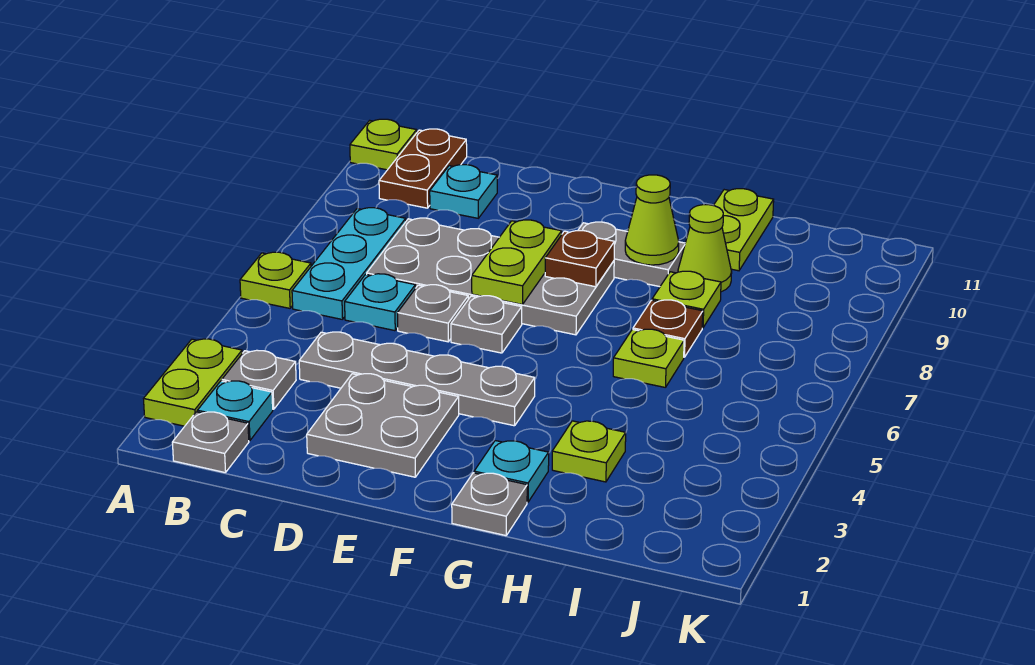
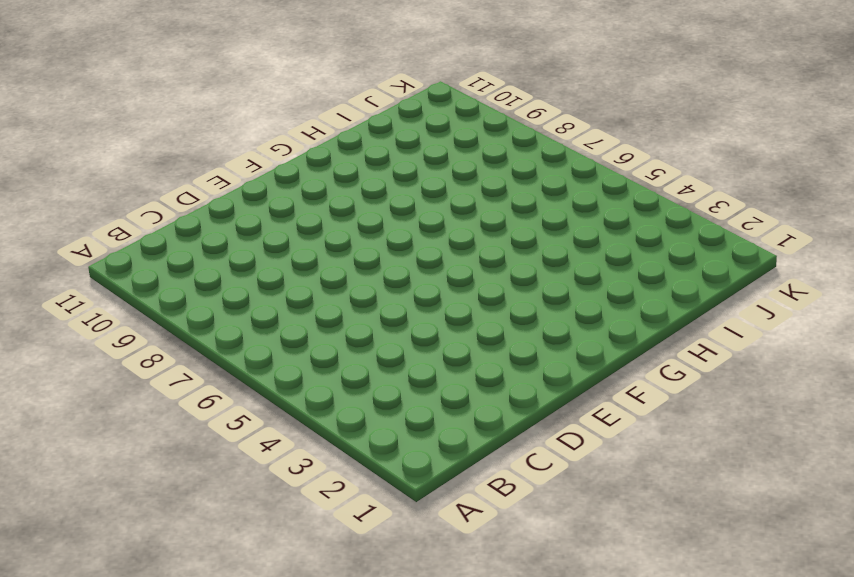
none -> lime plate A2:A3 level 1
none -> lime plate A6 level 1
none -> lime plate A11 level 1

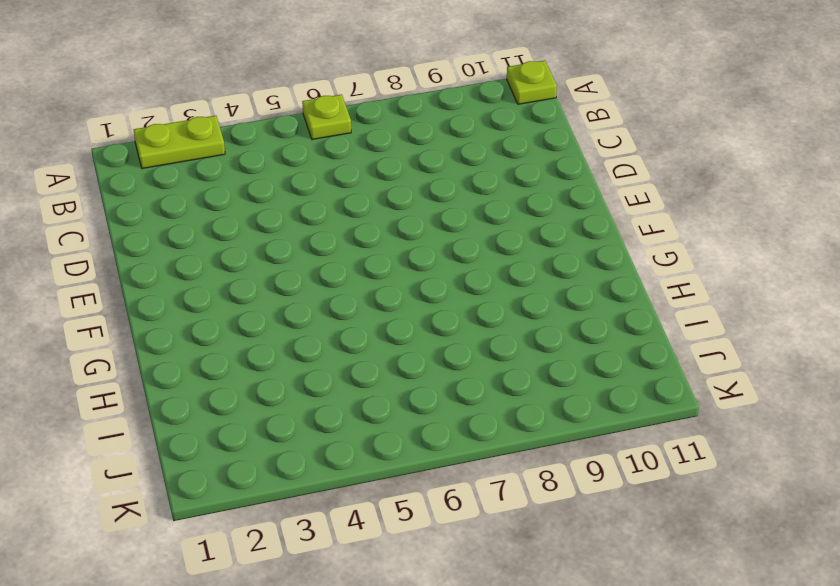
none -> grey plate B1 level 1
none -> cyan plate B2 level 1
none -> grey plate B3 level 1

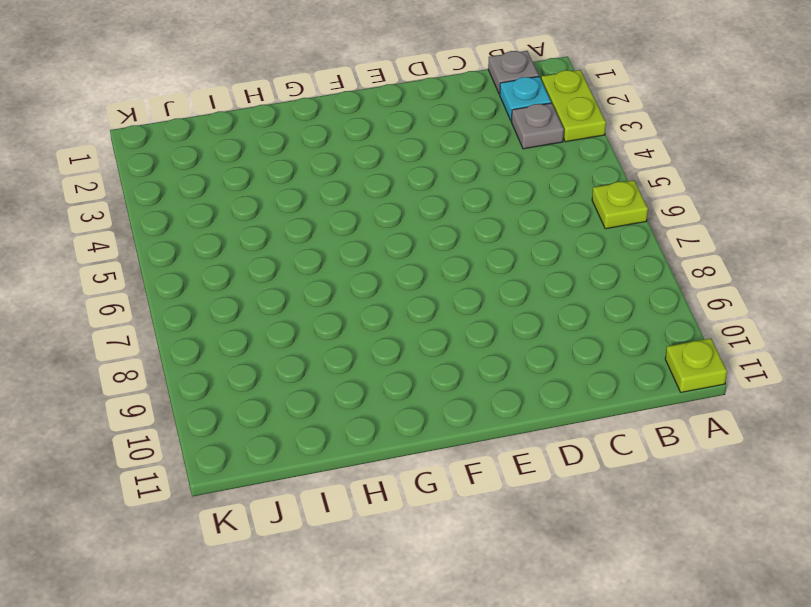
none -> cyan plate B6:B8 level 1
none -> brown plate B10:B11 level 1
none -> grey plate C4:F4 level 1

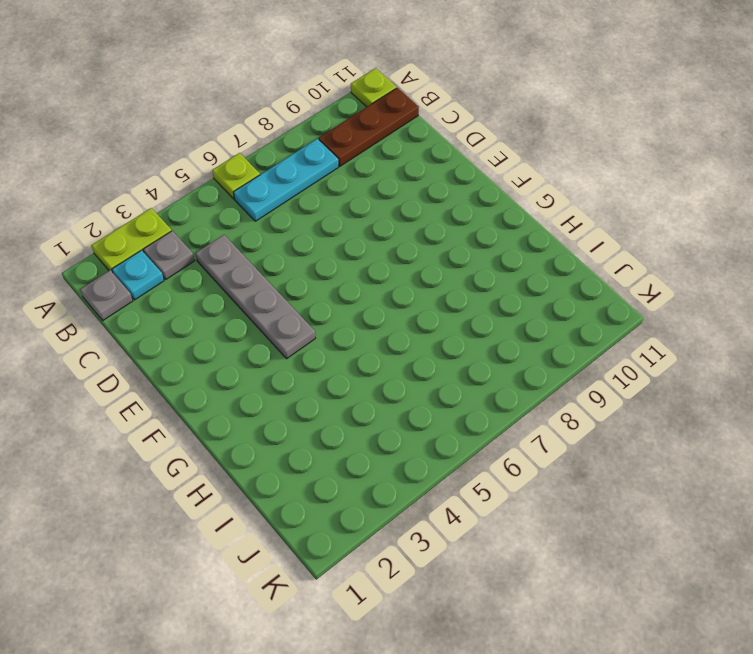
brown plate B9:B11 level 1 -> brown plate B10:B11 level 1
none -> cyan plate C6 level 1
none -> grey plate C7:F8 level 1
none -> cyan plate C10 level 1

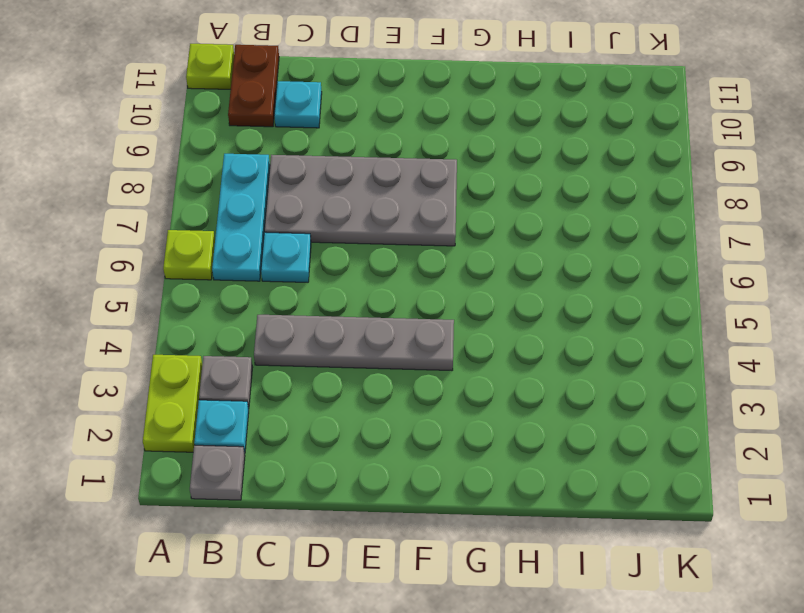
none -> grey plate D2:E3 level 1
none -> grey plate D6 level 1
none -> grey plate E6 level 1

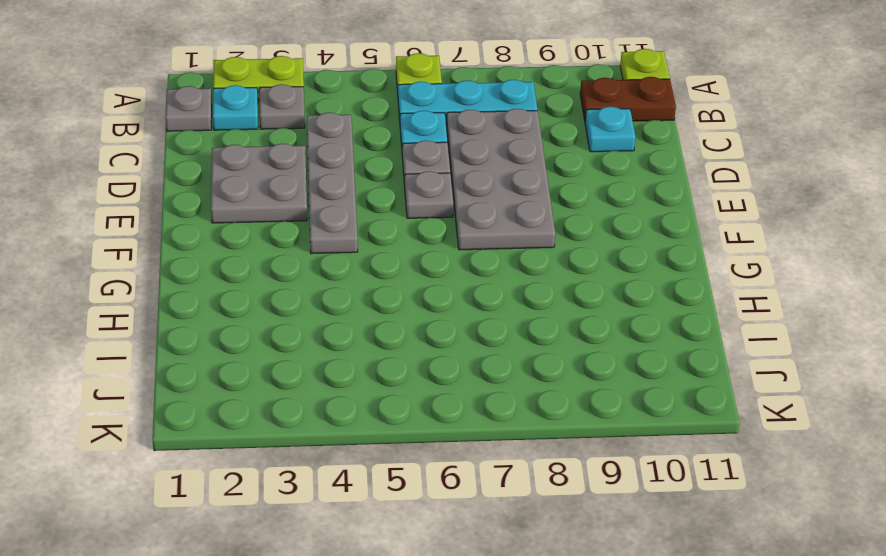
none -> grey plate F9:G9 level 1
none -> grey plate G1 level 1
none -> cyan plate G2 level 1

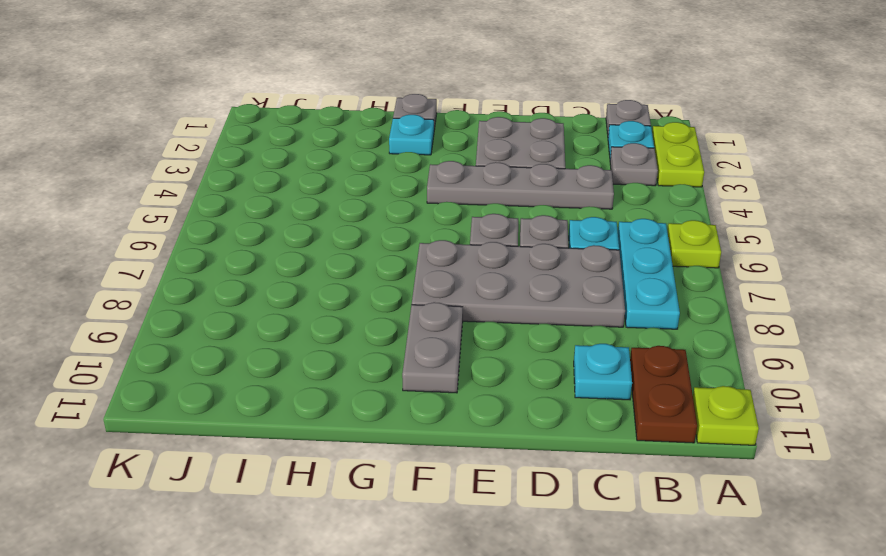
grey plate F9:F10 level 1 -> grey plate F9:G9 level 1
none -> lime plate H3 level 1
none -> lime plate H6 level 1
none -> brown plate H7 level 1

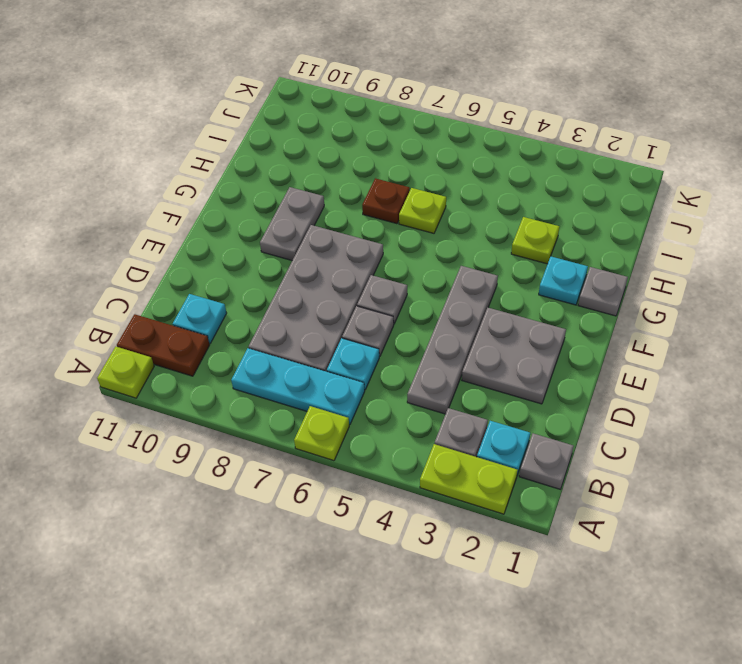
none -> lime plate H8 level 1
none -> lime cone H9 level 1
none -> lime plate H10:H11 level 1

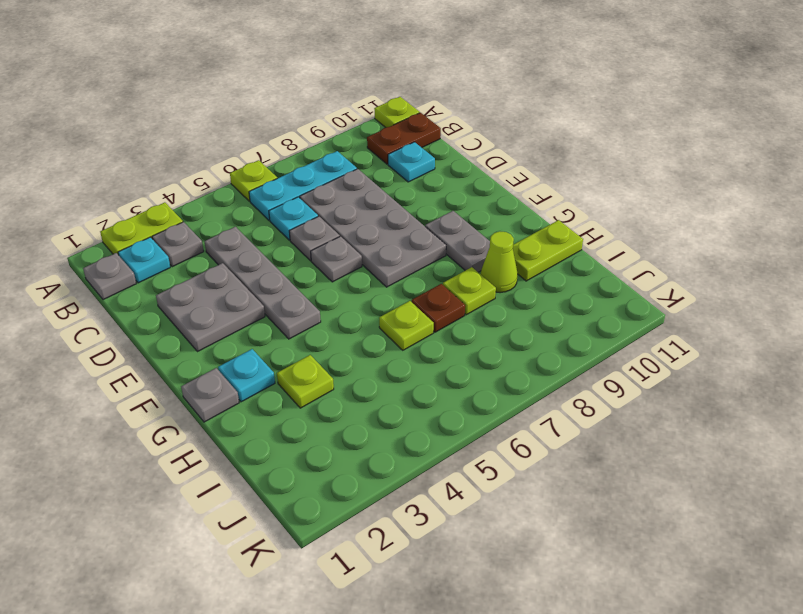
none -> lime plate E7:E8 level 2
none -> brown plate F8 level 2
none -> lime cone G9 level 2

